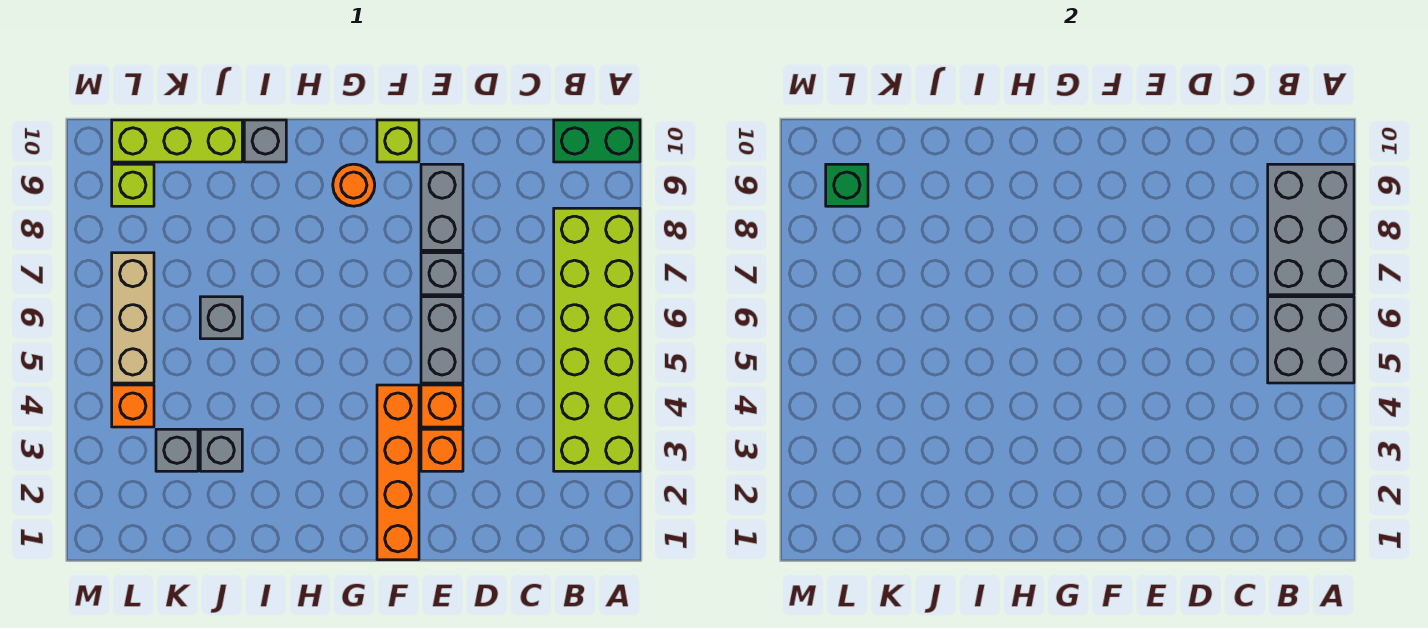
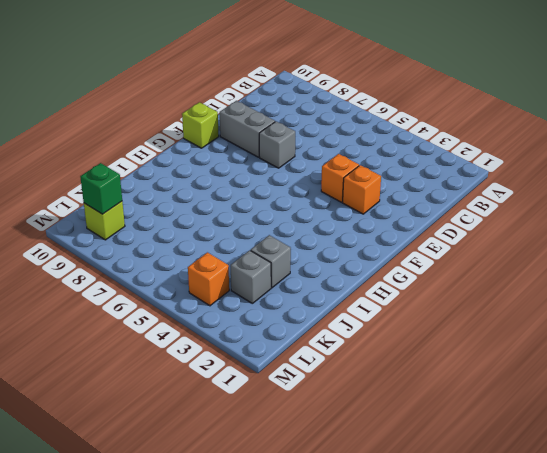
none -> lime brick A3:B8 level 1
none -> green brick A10:B10 level 1
none -> grey brick E5:E6 level 1

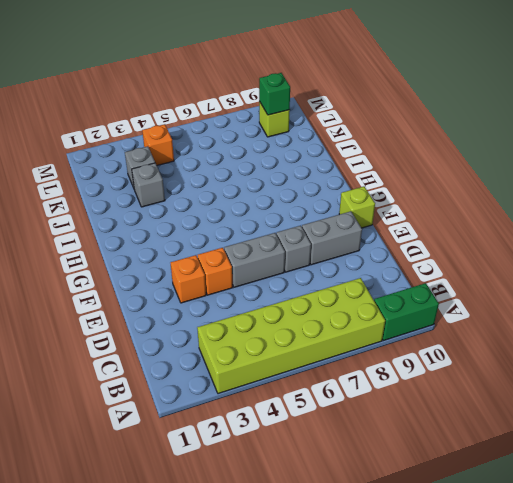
green brick A9:A10 level 1 -> green brick A10:B10 level 1
none -> orange brick F1:F4 level 1
none -> orange round brick G9 level 1
none -> grey brick I10 level 1

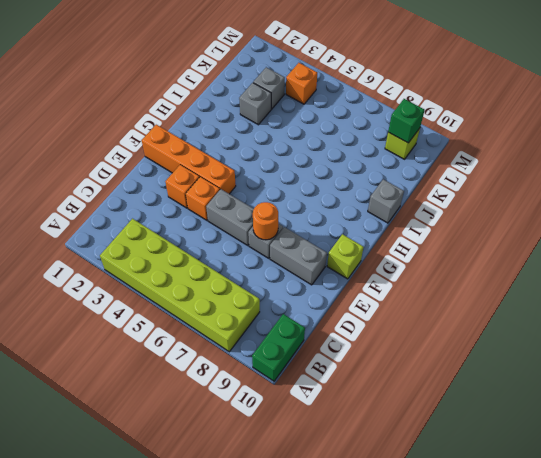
orange round brick E7 level 2 -> orange round brick G9 level 1
none -> grey brick J6 level 1
none -> lime brick J10:L10 level 1
none -> tan brick L5:L7 level 1

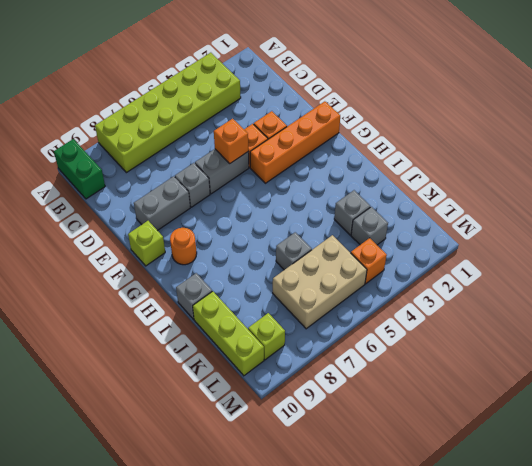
orange brick E5 level 2 -> none
tan brick K5:L7 level 1 -> tan brick L5:L7 level 1
none -> grey brick A5:B6 level 2
none -> grey brick A7:B9 level 2
none -> green brick L9 level 2

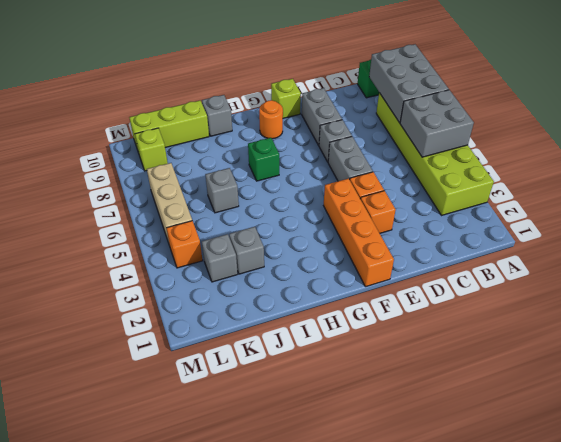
green brick H7 level 1 -> green brick L9 level 2

